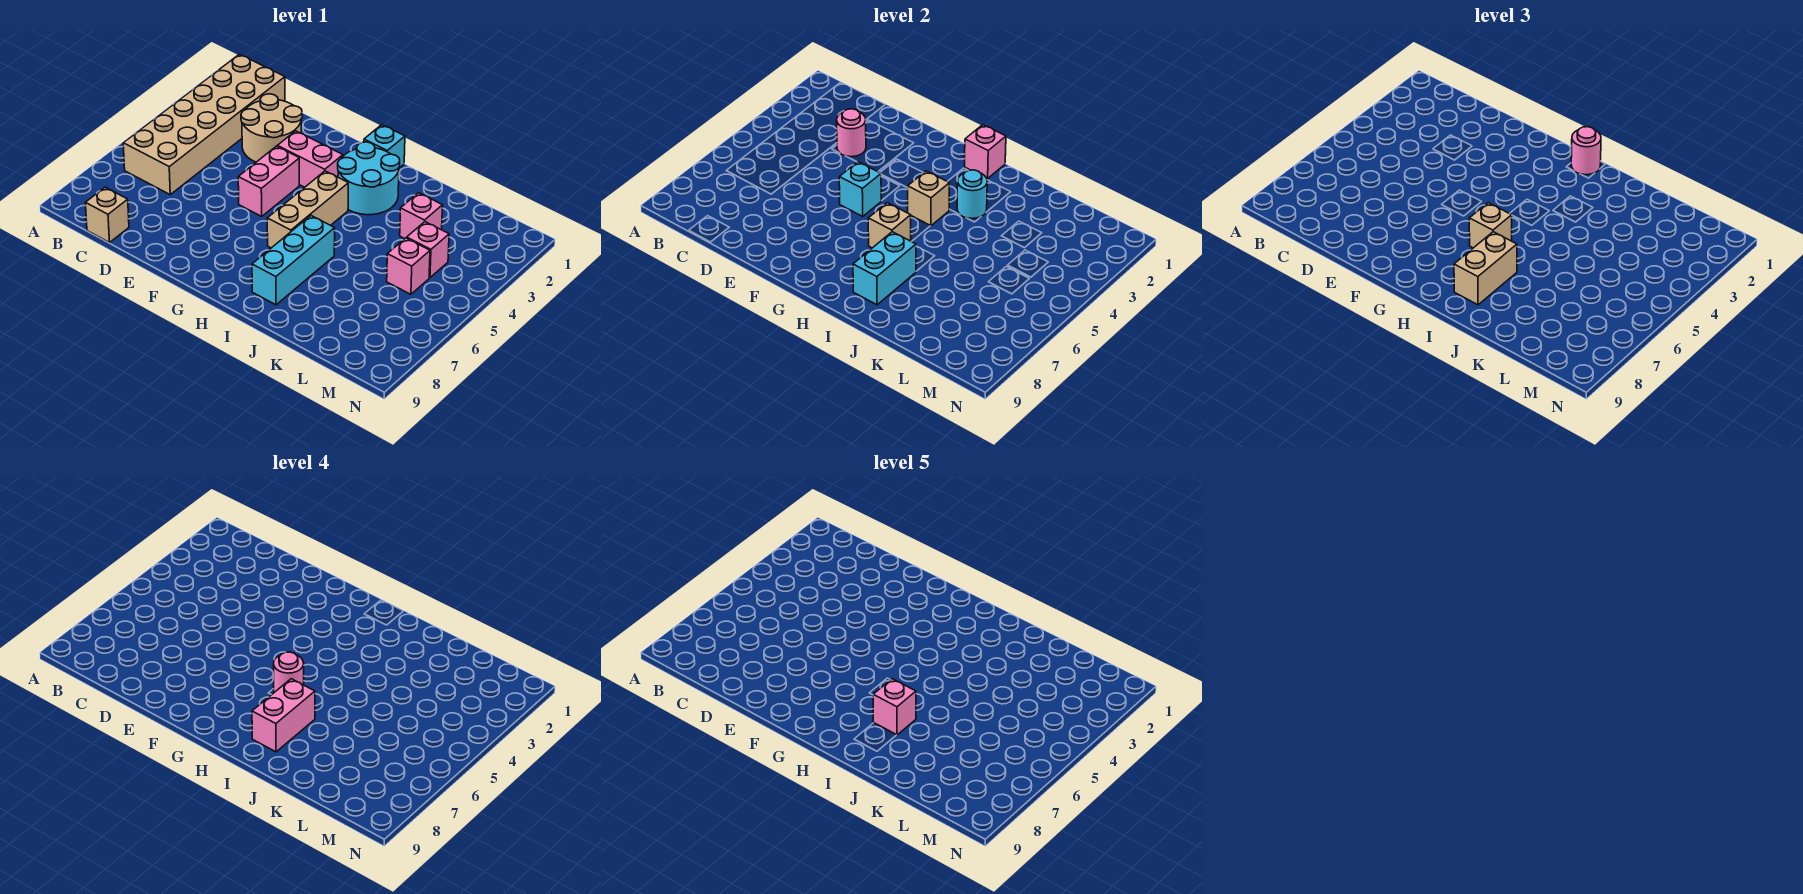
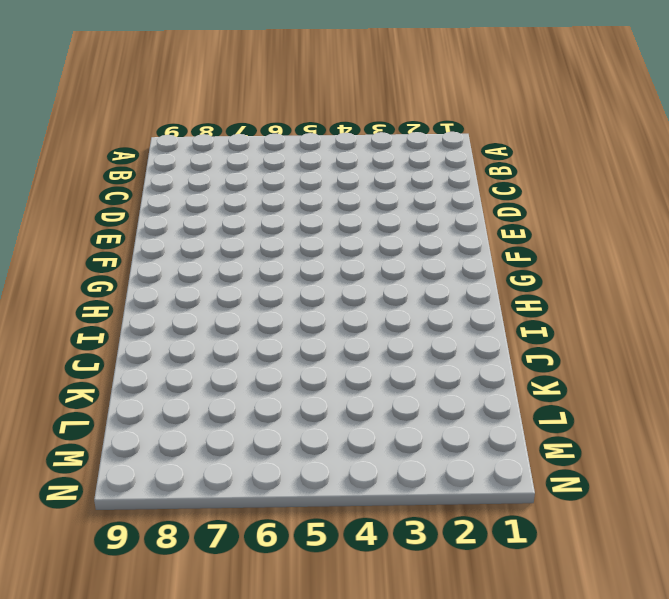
none -> tan brick B1:C6 level 1
none -> tan brick C9 level 1
none -> tan round brick D2:E3 level 1

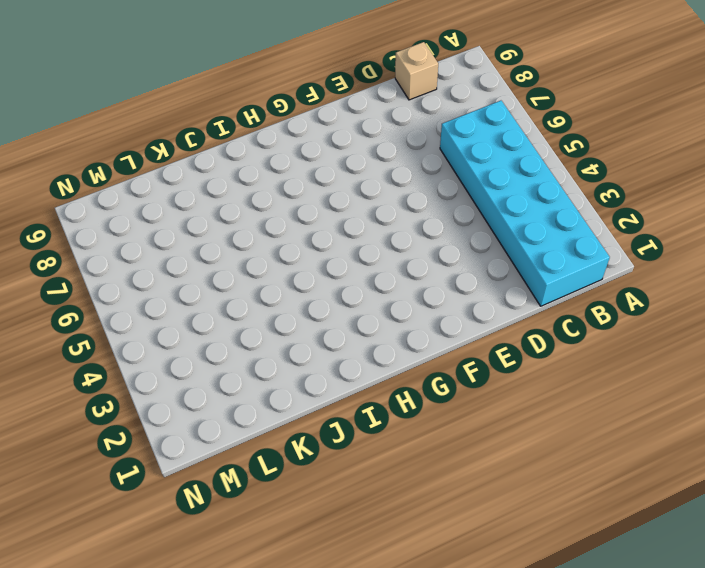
cyan brick B1:C6 level 1 -> tan brick B1:C6 level 1
none -> tan round brick D2:E3 level 1
none -> pink brick F3:G3 level 1
none -> pink brick F4:F5 level 1

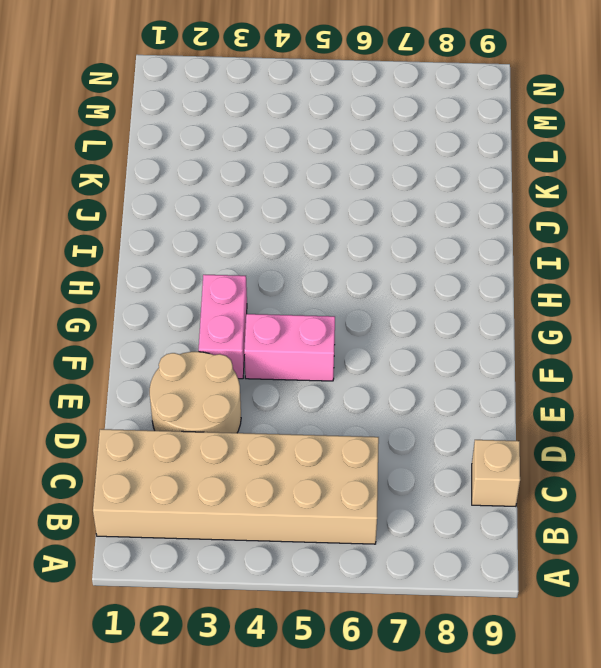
none -> cyan brick H1 level 1
none -> cyan round brick H2:I3 level 1
none -> tan brick H4:H6 level 1

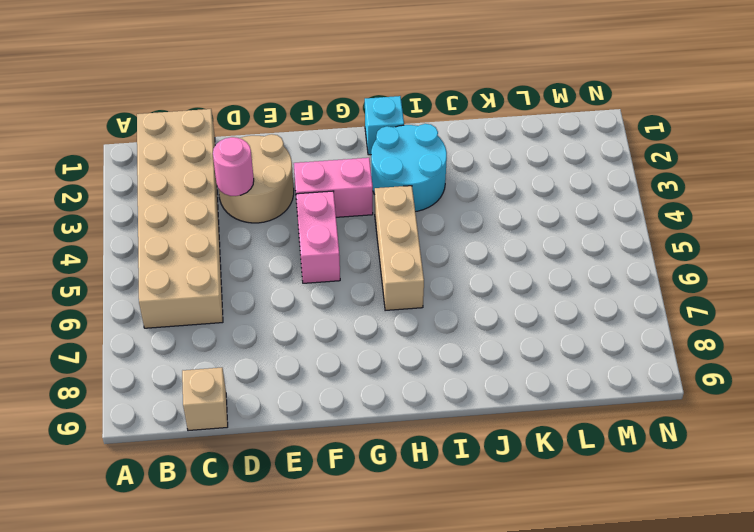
none -> cyan brick I6:I8 level 1
none -> pink brick K3 level 1
none -> pink brick L4 level 1

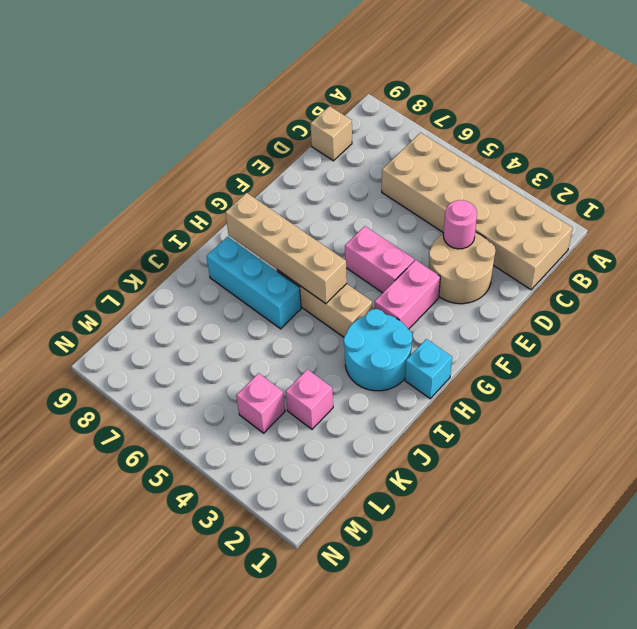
tan brick H5:H8 level 2 -> tan brick H6 level 2
none -> pink brick L5 level 1
none -> cyan brick F5 level 2
none -> pink brick H1 level 2

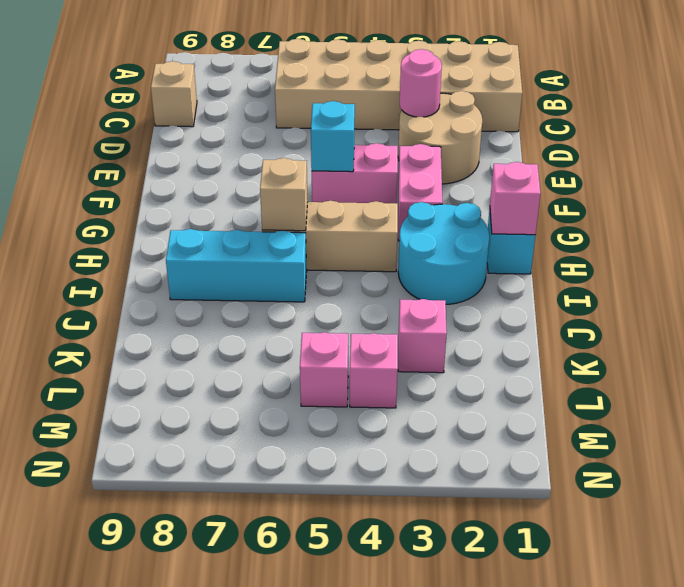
none -> tan brick H4 level 2
none -> cyan round brick I3 level 2
none -> cyan brick I7:I8 level 2

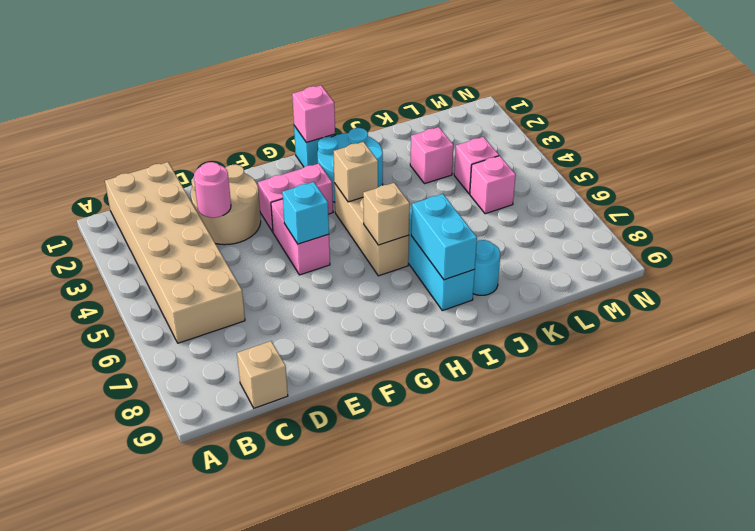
cyan round brick J8 level 1 -> cyan round brick I3 level 2
none -> pink round brick H1 level 3
none -> tan brick H6 level 3
none -> tan brick I7:I8 level 3

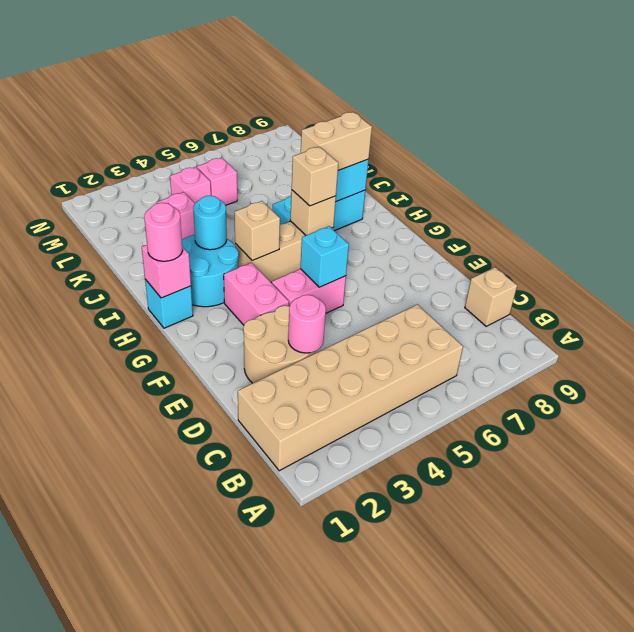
none -> pink round brick H6 level 4
none -> pink brick I7:I8 level 4
none -> pink brick I7 level 5

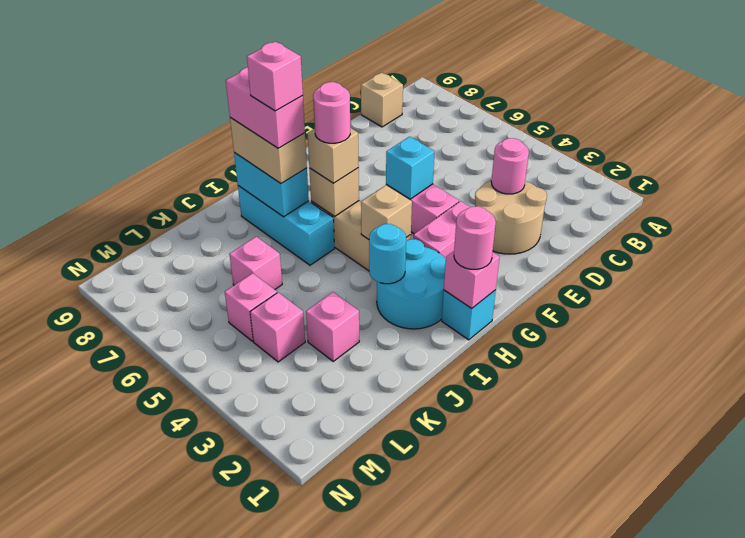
pink brick K6 level 1 -> none
none -> tan brick B1:C6 level 1

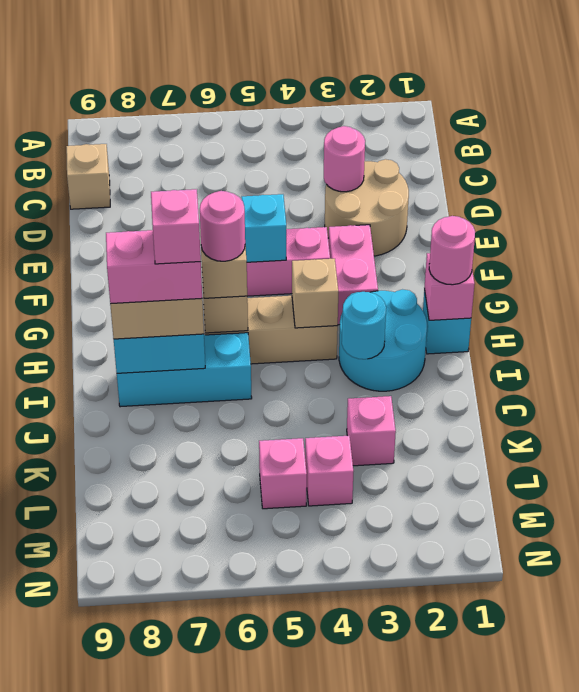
none -> tan brick B1:C6 level 1

